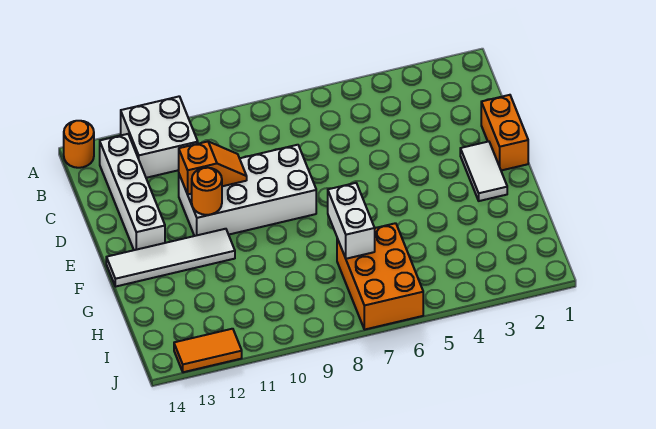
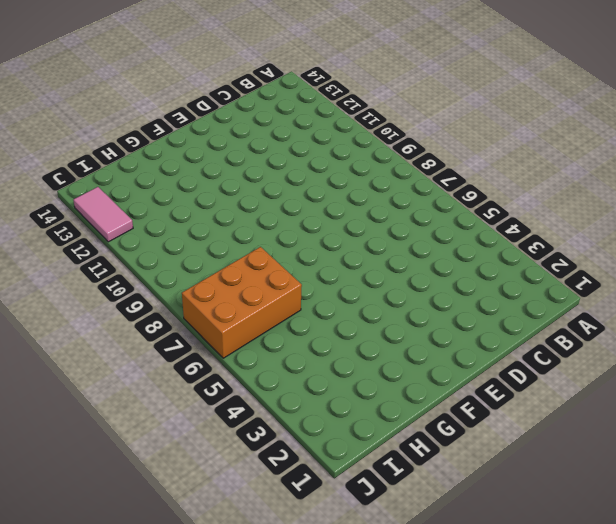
pink tile J12:J13 level 1 -> orange tile J12:J13 level 1
none -> white brick A11:B12 level 1
none -> orange round brick A14 level 1
none -> white brick B13:E13 level 1

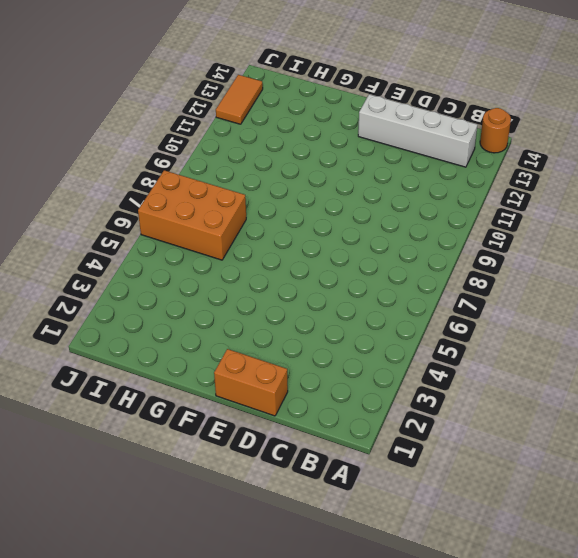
none -> white brick A11:B12 level 1
none -> white brick D8:E11 level 1
none -> white tile E2:F2 level 1

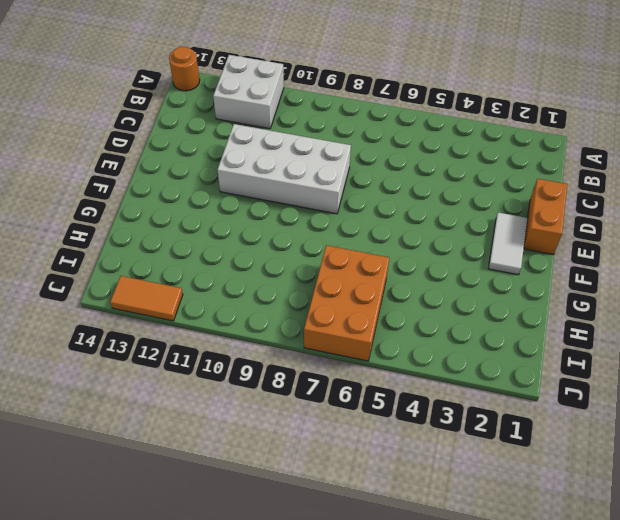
none -> white brick B13:E13 level 1
none -> white tile F11:F14 level 1
none -> orange slope D10:D11 level 2 top 11

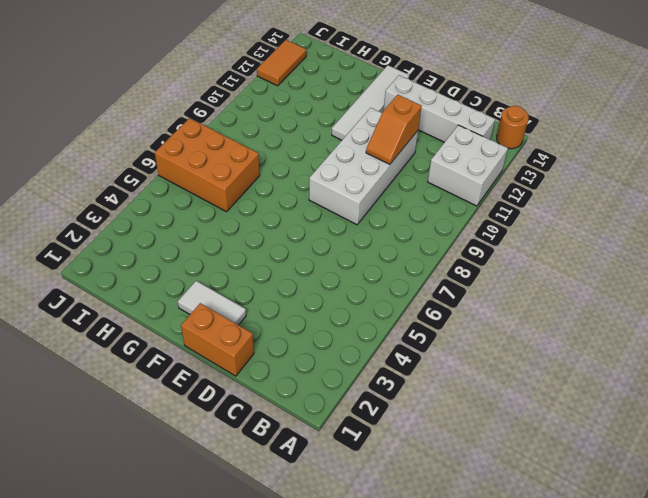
none -> orange round brick E11 level 2
none -> white brick G7:H7 level 2

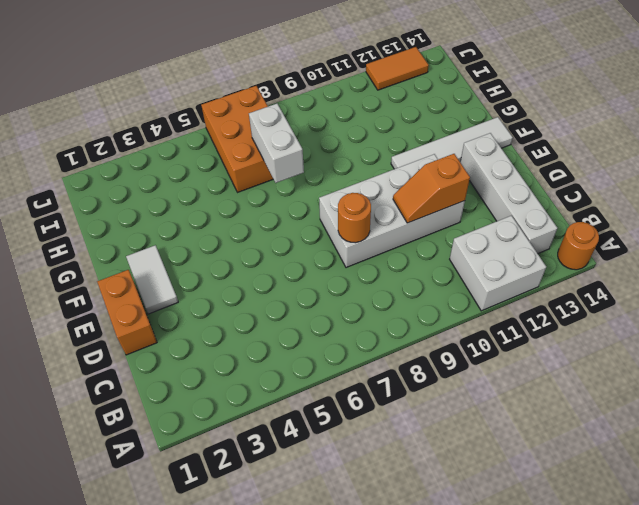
orange round brick D8 level 2 -> orange round brick E11 level 2

